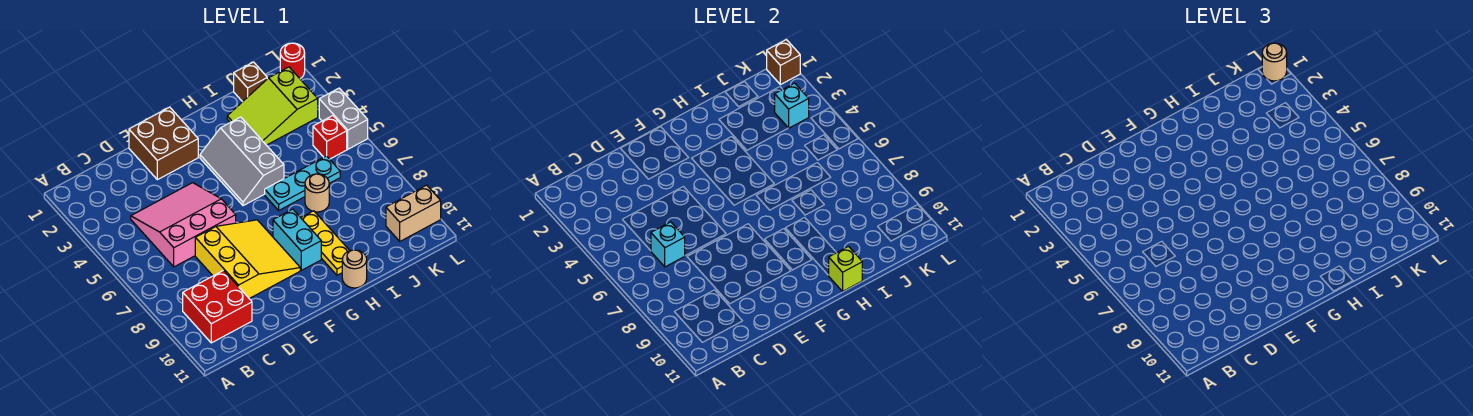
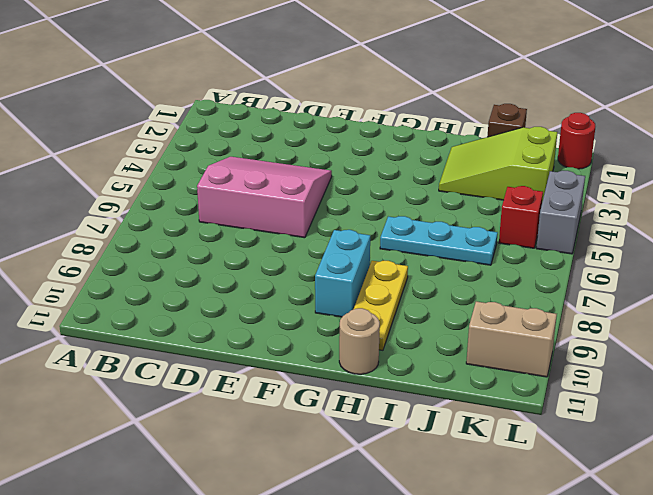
none -> red brick B9:C10 level 1
none -> yellow slope D7:F9 level 1 top D
none -> brown brick E1:F2 level 1

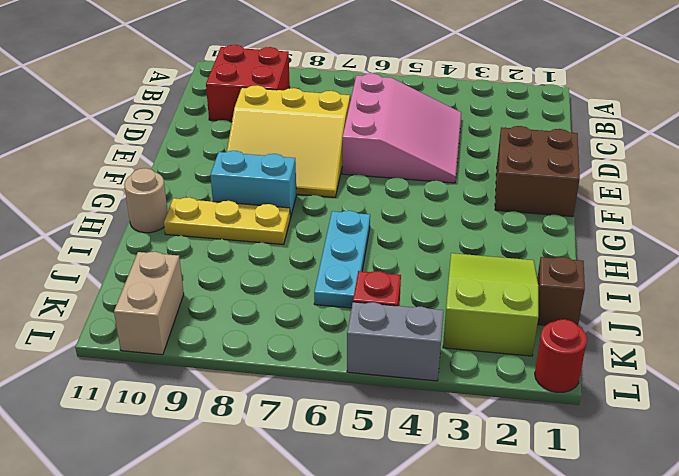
none -> grey slope G3:H5 level 1 top H
none -> tan round brick I7 level 1
none -> cyan brick C6 level 2

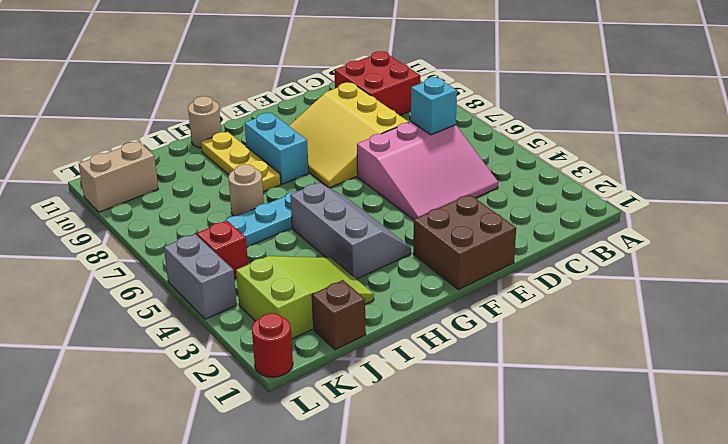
none -> lime brick H11 level 2
none -> cyan brick K3 level 2
none -> brown brick L1 level 2

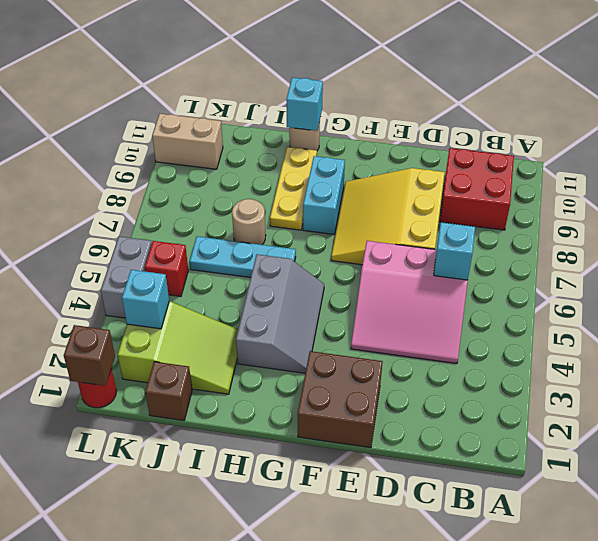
cyan brick H11 level 2 -> lime brick H11 level 2
none -> tan round brick L1 level 3

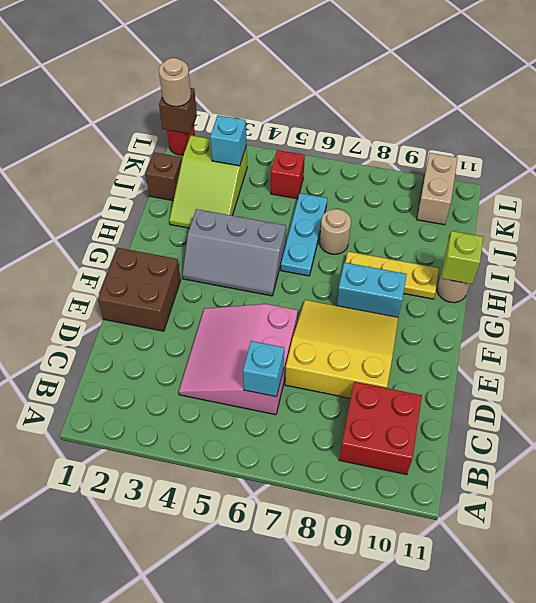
none -> grey brick L4:L5 level 1

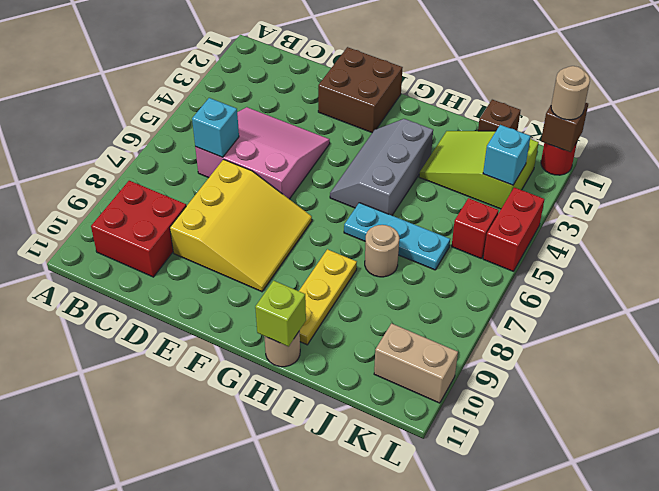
red brick L4:L5 level 1 -> grey brick L4:L5 level 1
none -> cyan brick G8:G9 level 1

